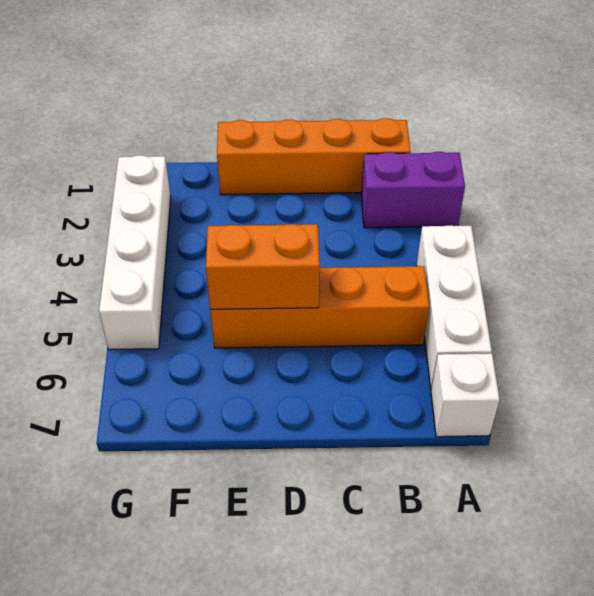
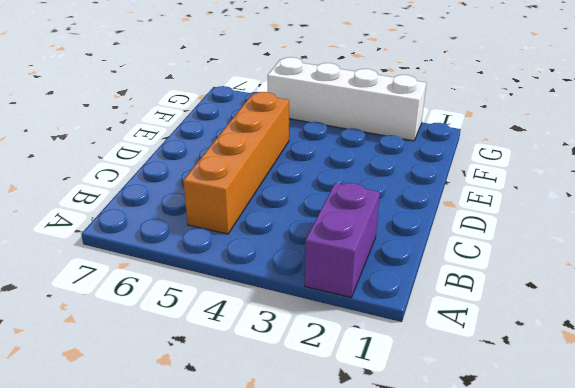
none -> white brick A4:A6 level 1
none -> white brick A7 level 1

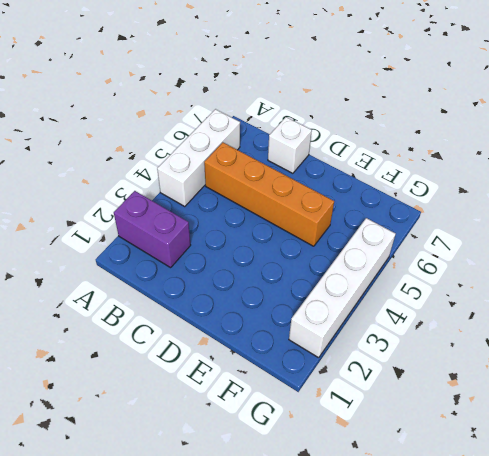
white brick C7 level 1 -> white brick A7 level 1
none -> orange brick B1:E1 level 1
none -> orange brick D5:E5 level 2

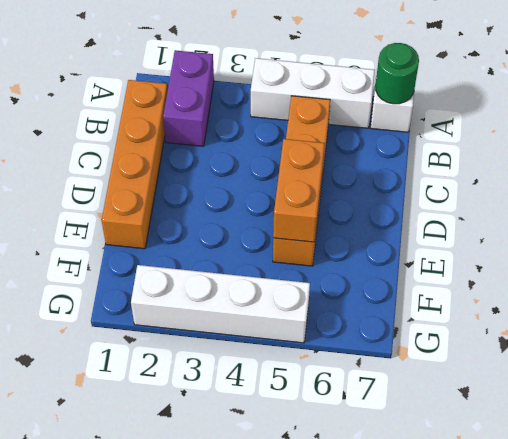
green round brick A7 level 2 -> none

